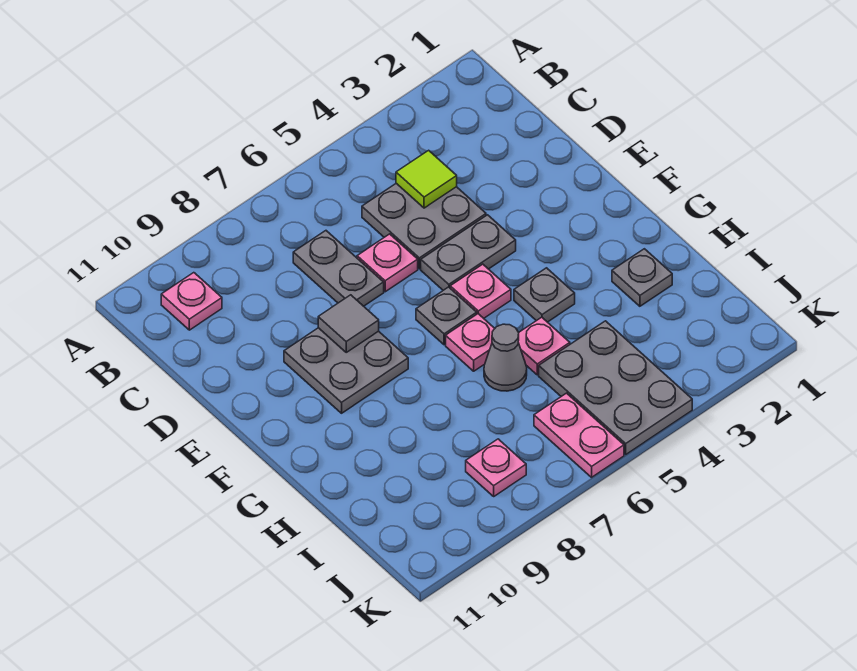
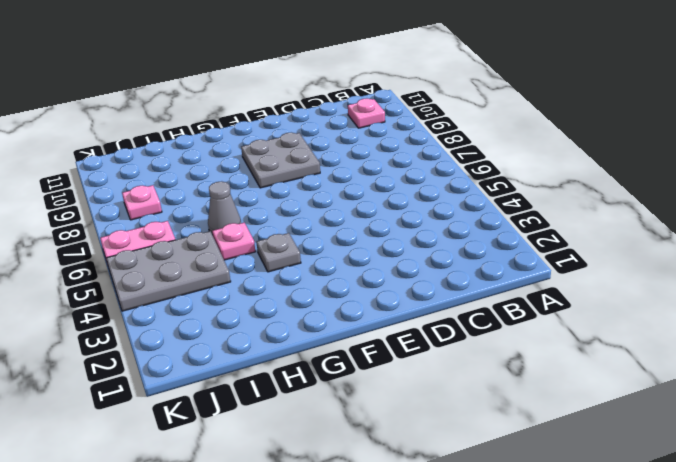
none -> grey plate C4:D5 level 1
none -> grey plate C7:D7 level 1
none -> pink plate D6 level 1

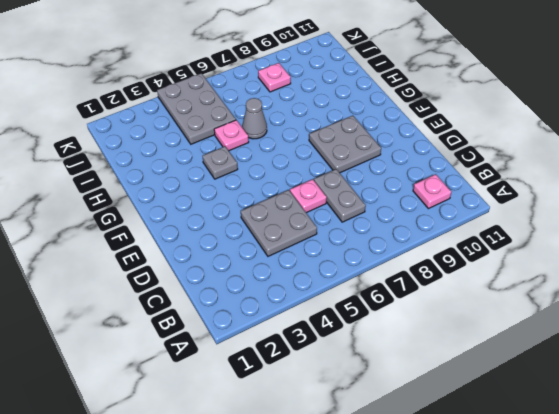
none -> grey plate E4:E5 level 1
none -> pink plate F5 level 1
none -> grey plate F6 level 1

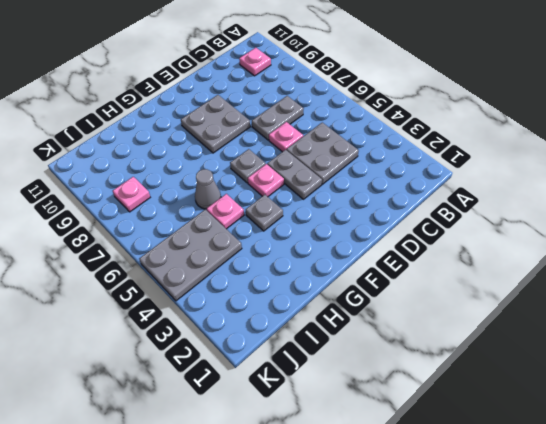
none -> pink plate G6 level 1
none -> grey plate H2 level 1
none -> pink plate J6:K6 level 1

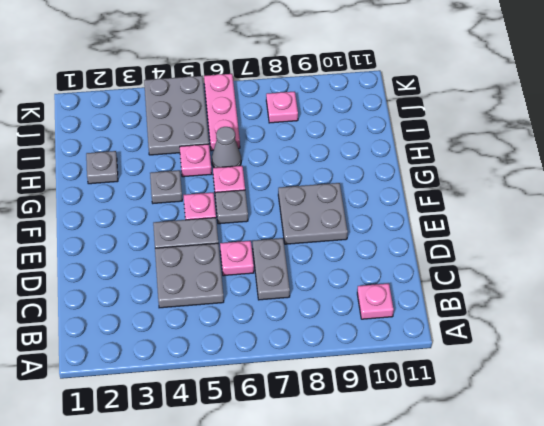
pink plate I6:K6 level 1 -> pink plate J6:K6 level 1
none -> lime tile C4 level 2
none -> grey tile E8 level 2

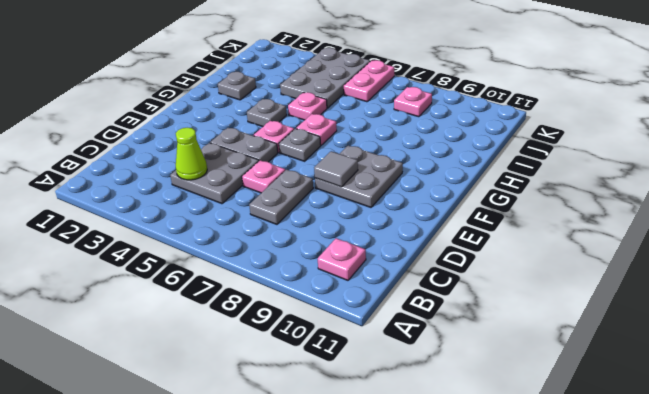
lime cone C4 level 2 -> lime tile C4 level 2
none -> grey cone H6 level 1

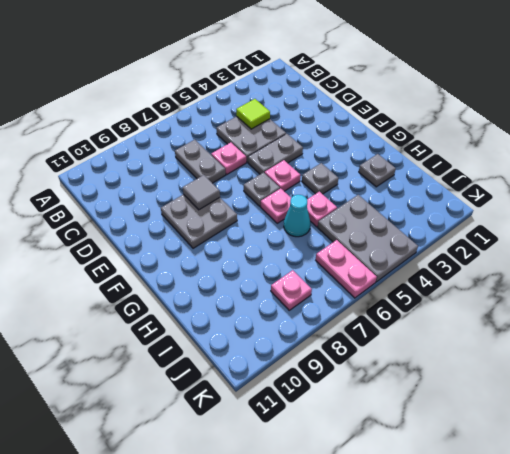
cyan cone H6 level 1 -> grey cone H6 level 1
none -> pink plate B10 level 1

